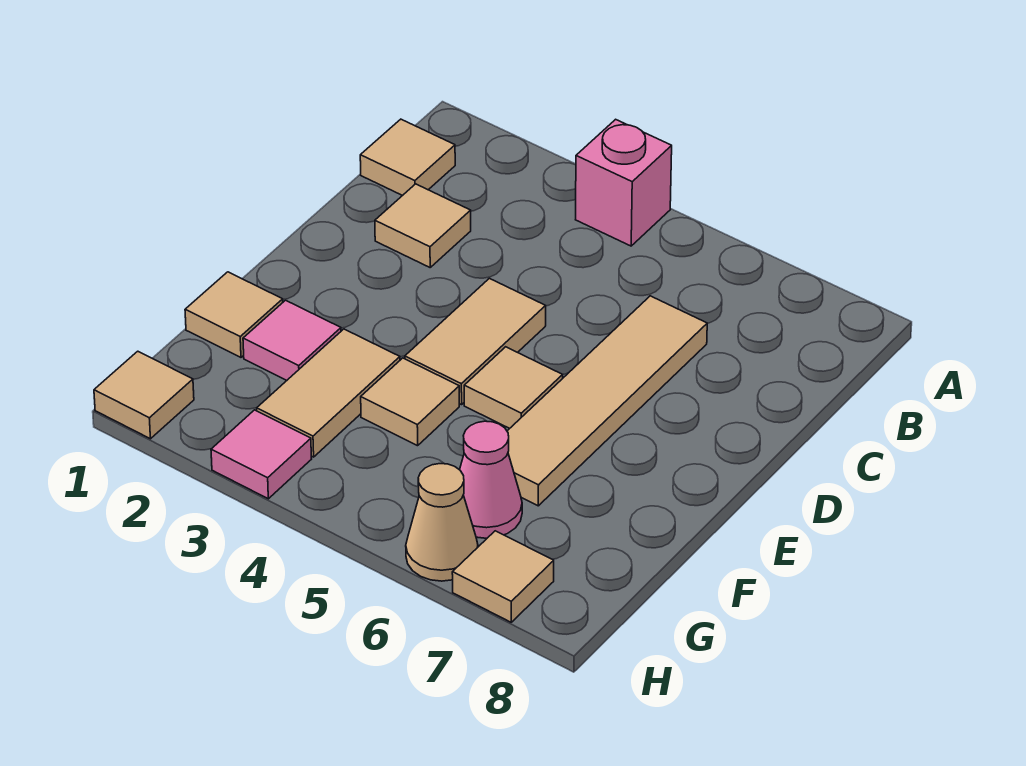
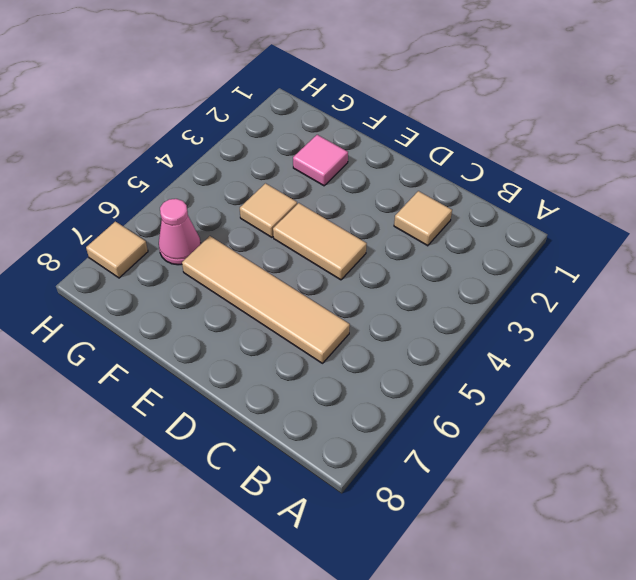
none -> pink brick A4 level 1
none -> tan tile B1 level 1
none -> tan tile E5 level 1

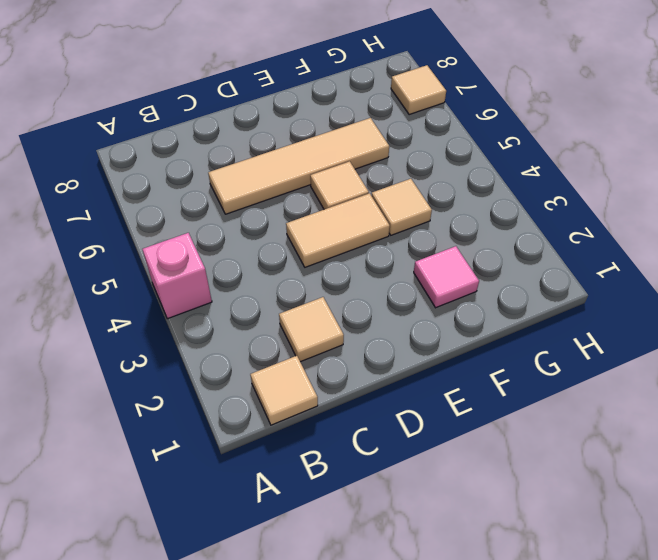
none -> tan tile F1 level 1
none -> tan tile F3:G3 level 1
none -> pink cone G6 level 1

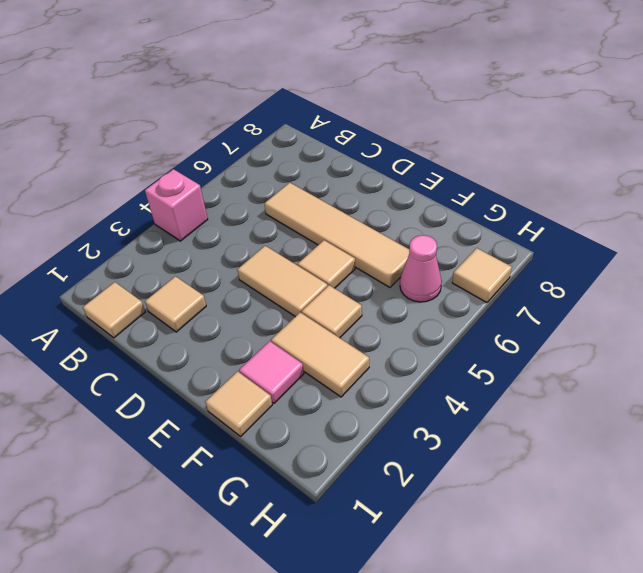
none -> tan tile H1 level 1
none -> pink tile H3 level 1
none -> tan cone H6 level 1

